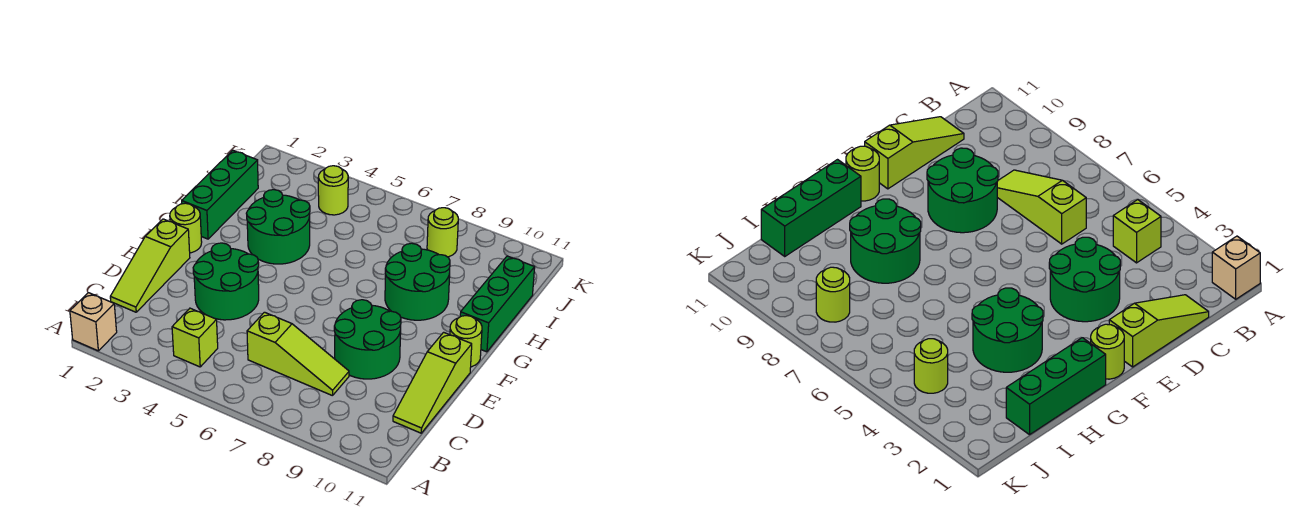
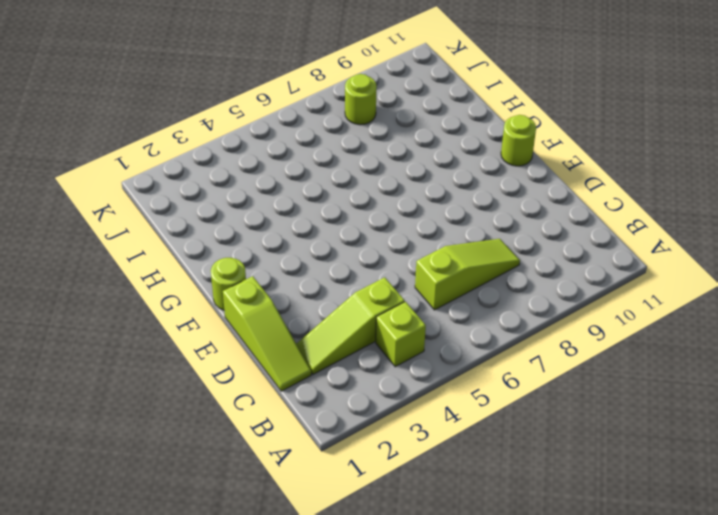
lime slope C2:C4 level 1 top 4 -> lime slope C11:E11 level 1 top E
none -> tan brick A1 level 1
none -> green round brick D3:E4 level 1
none -> green round brick D8:E9 level 1

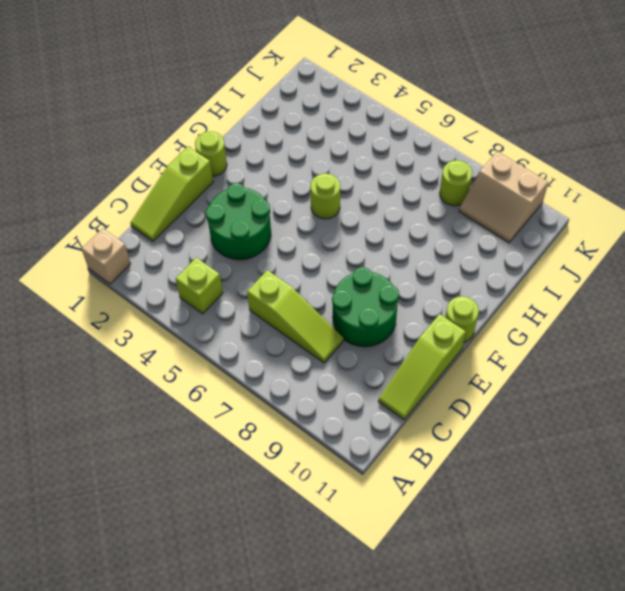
lime round brick G5 level 1 -> lime round brick J4 level 1
tan slope J9:K10 level 1 top K -> none
none -> green brick G1:I1 level 1
none -> green round brick G3:H4 level 1
none -> green round brick G8:H9 level 1

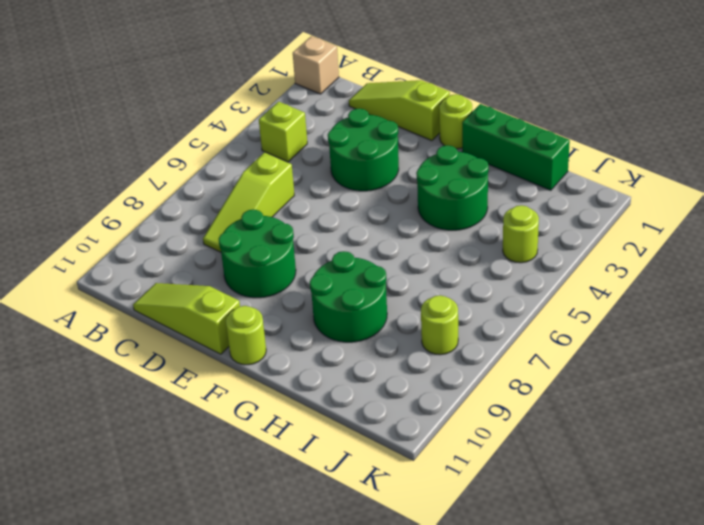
none -> green brick G11:I11 level 1

